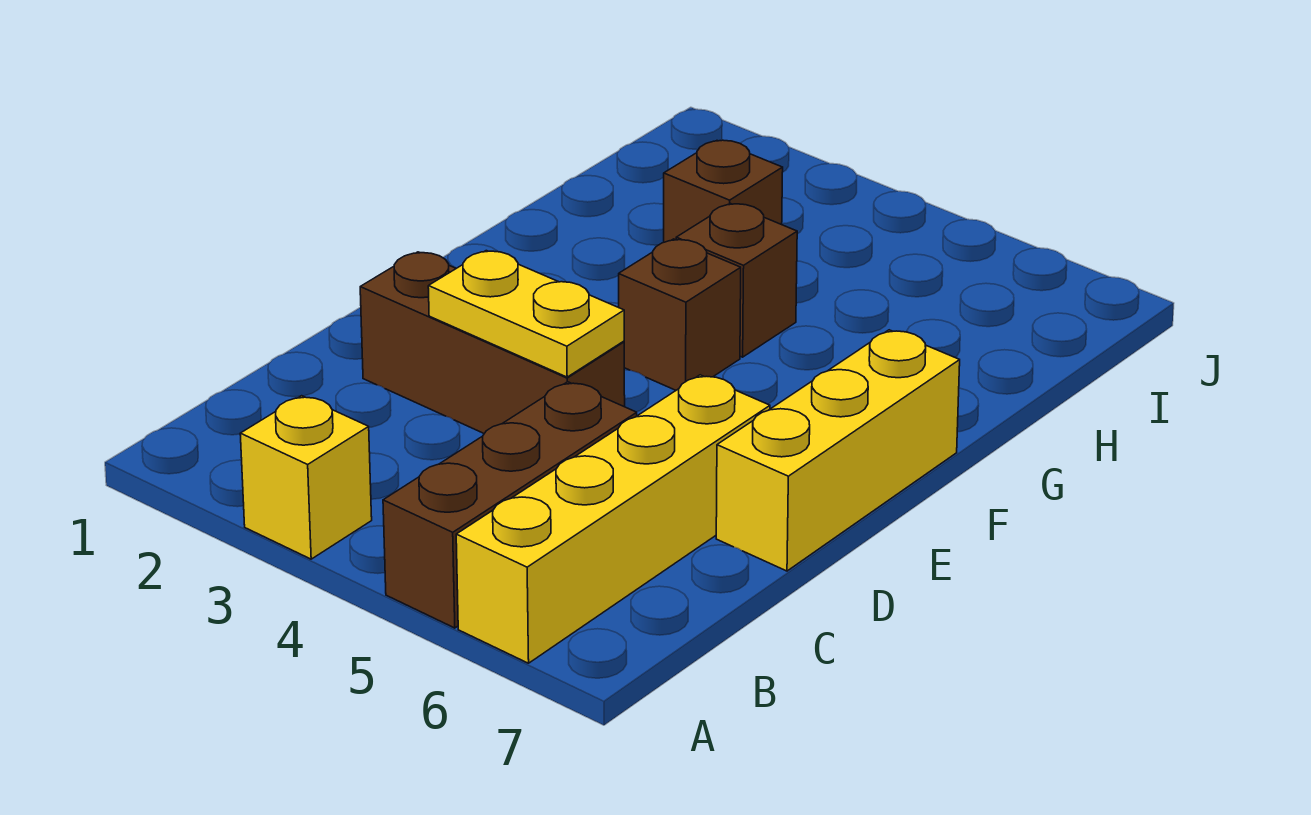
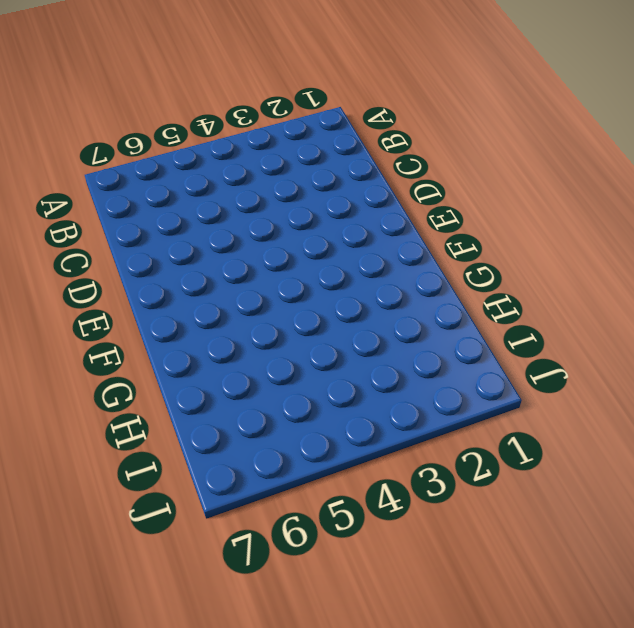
none -> yellow brick A3 level 1
none -> brown brick A5:C5 level 1

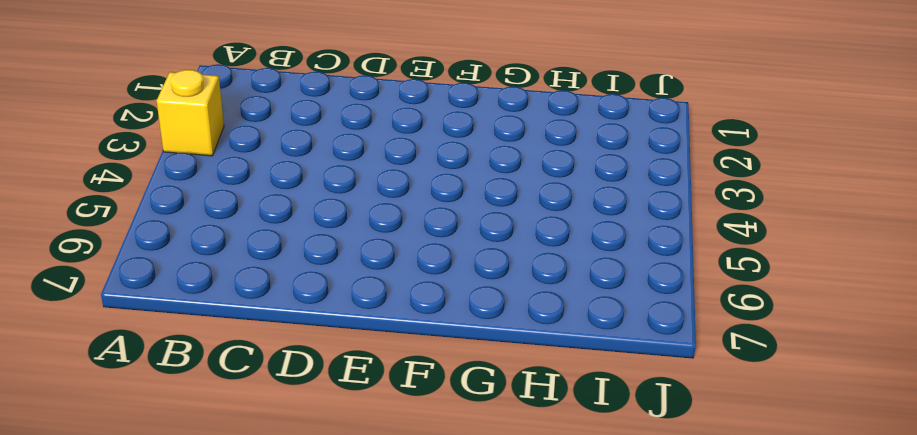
none -> brown brick A5:C5 level 1
none -> yellow brick A6:D6 level 1

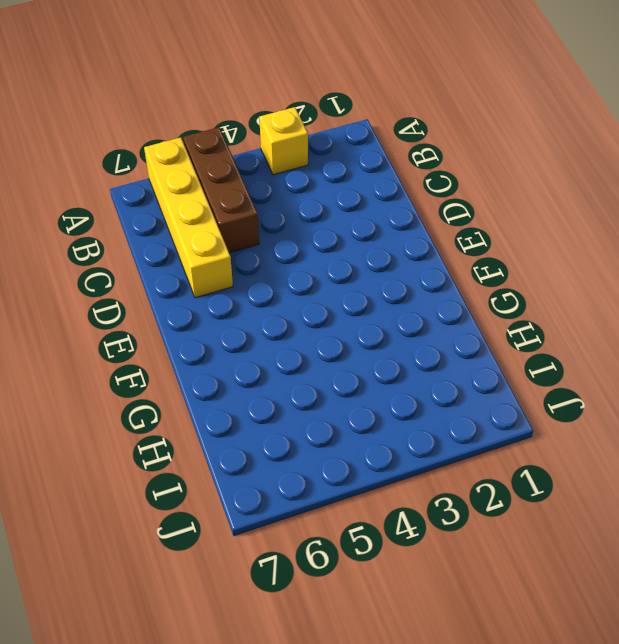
none -> brown brick D2:D4 level 1
none -> yellow brick D7:F7 level 1

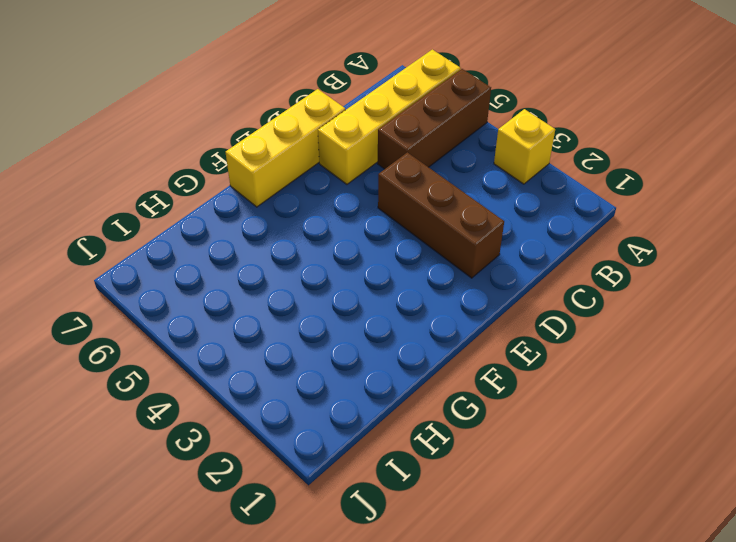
none -> brown brick F4 level 1
none -> brown brick G4 level 1

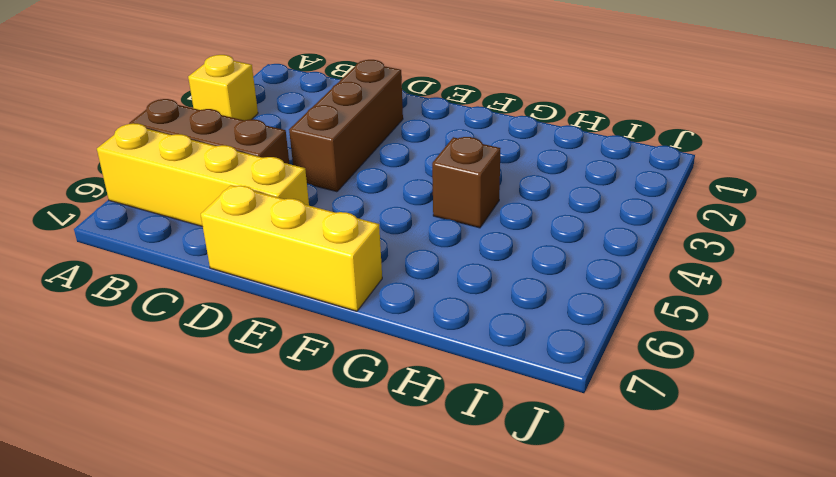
none -> brown brick F4 level 1
none -> brown brick H3 level 1

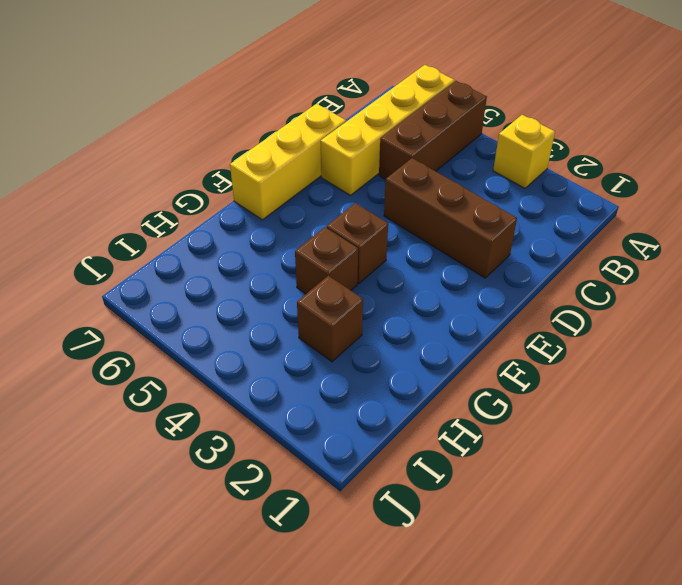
none -> yellow plate D3:D4 level 2

